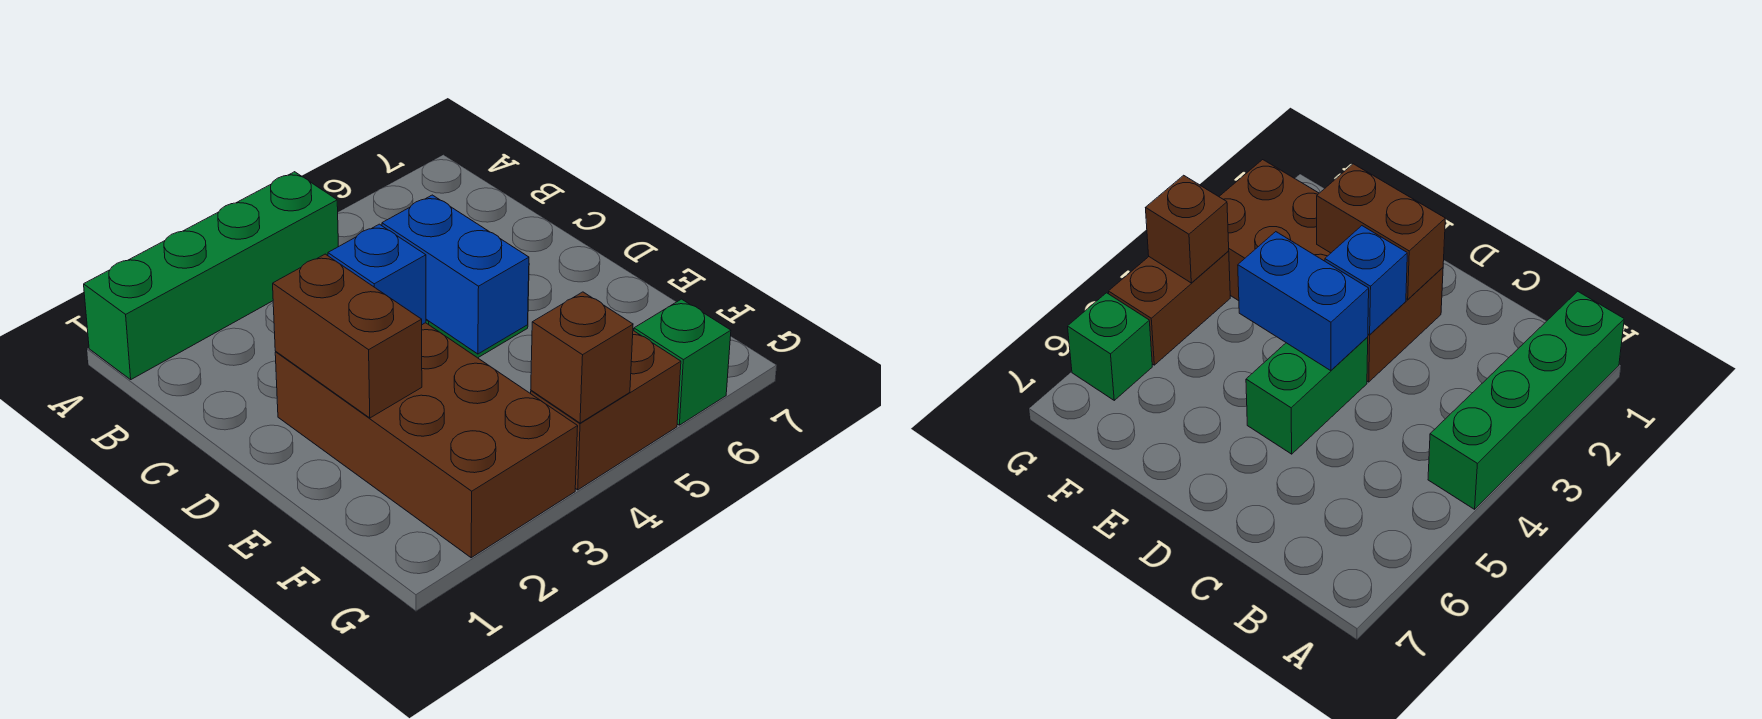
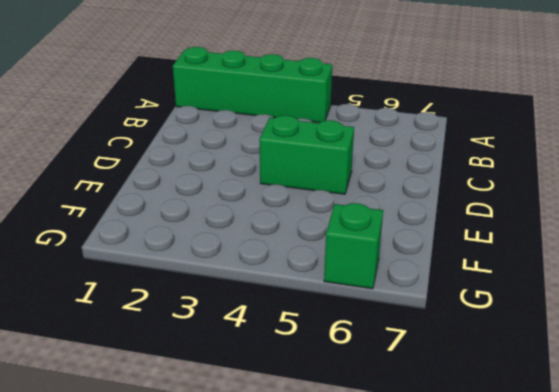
none -> brown brick D2:G3 level 1
none -> brown brick G4:G5 level 1

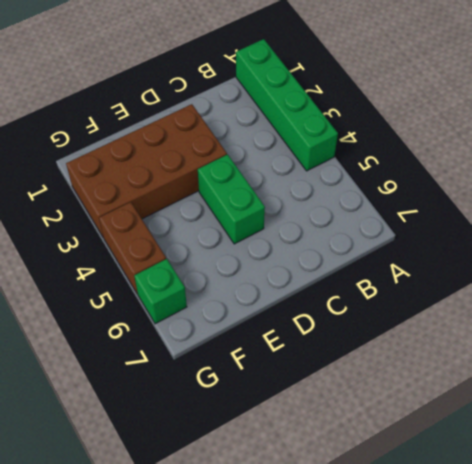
none -> brown brick D2:E2 level 2
none -> blue brick D3 level 2

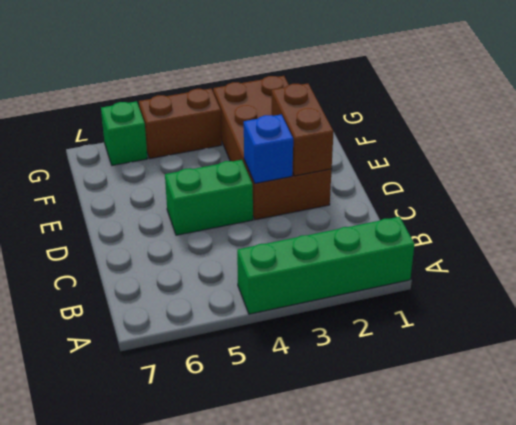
none -> blue brick D4:E4 level 2
none -> brown brick G4 level 2

